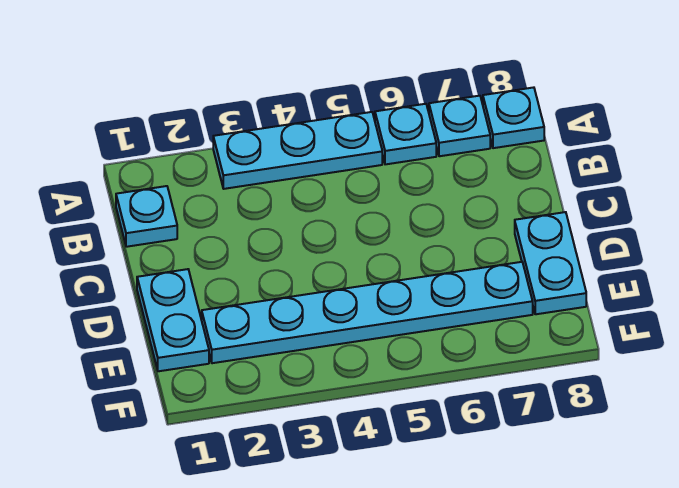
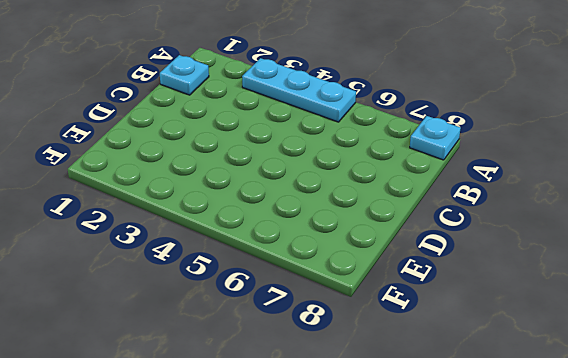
none -> cyan plate A6 level 1
none -> cyan plate A7 level 1

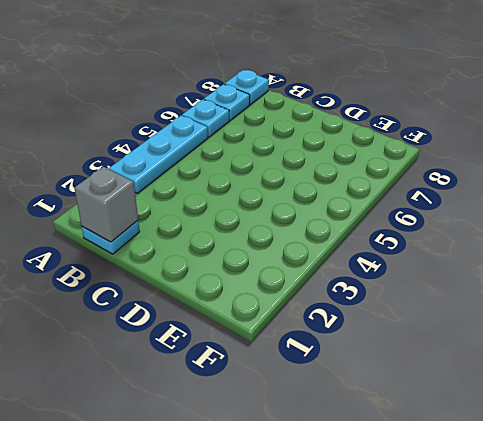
grey brick B1 level 2 -> none
none -> cyan plate D1:E1 level 1
none -> cyan plate D8:E8 level 1

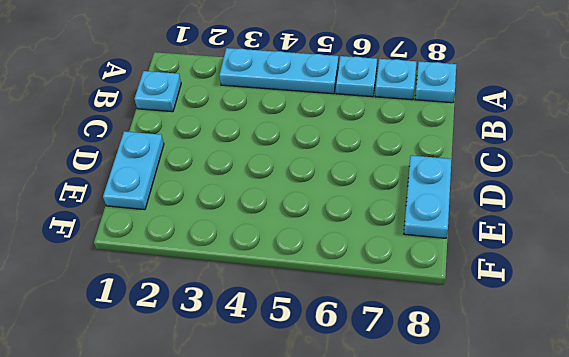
none -> cyan plate E2:E7 level 1

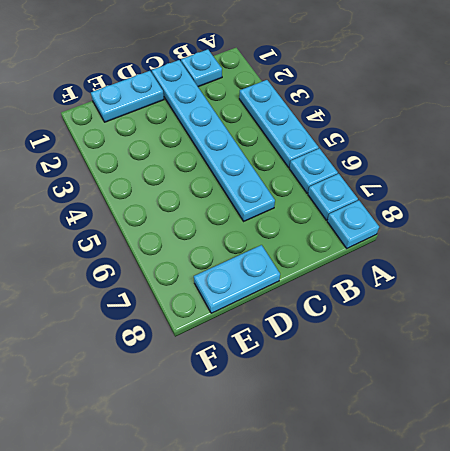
cyan plate C1:C6 level 1 -> cyan plate E2:E7 level 1

